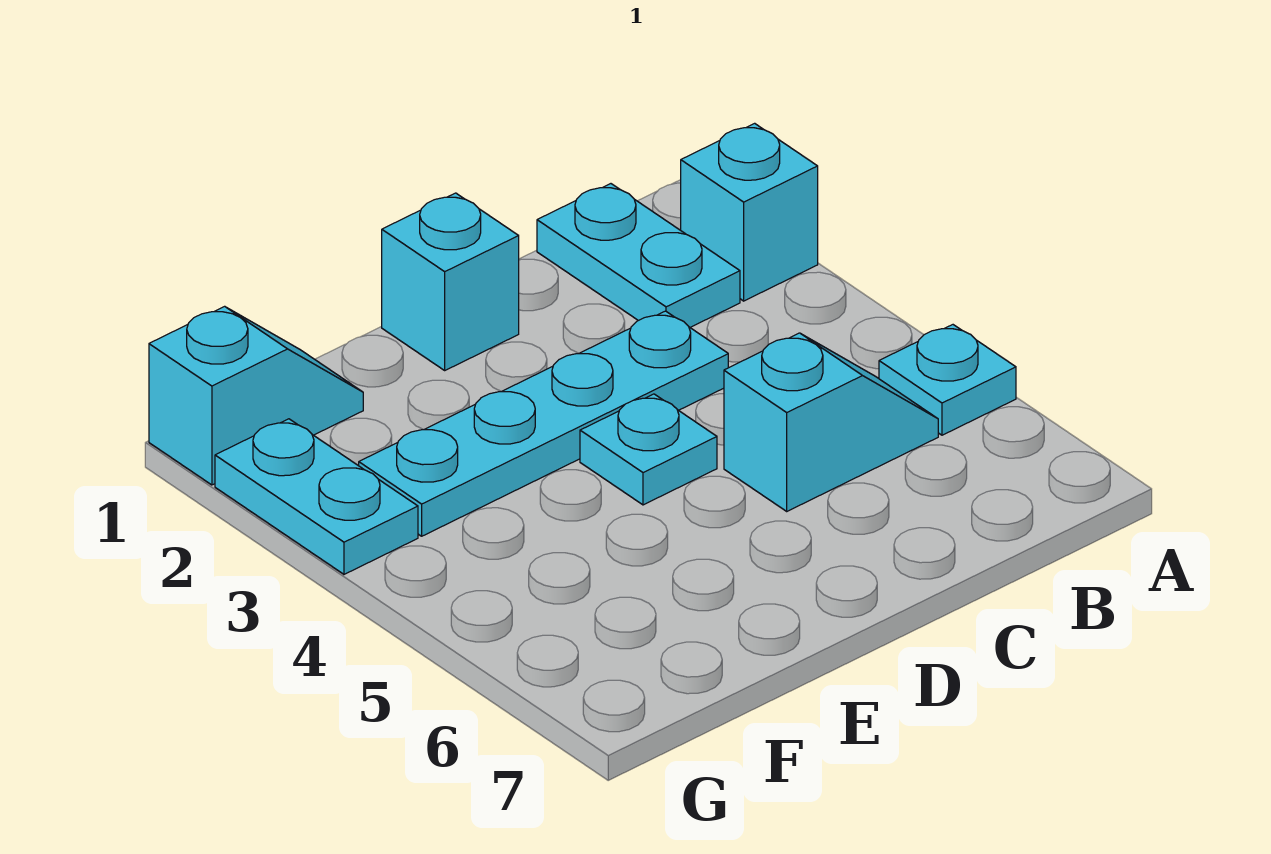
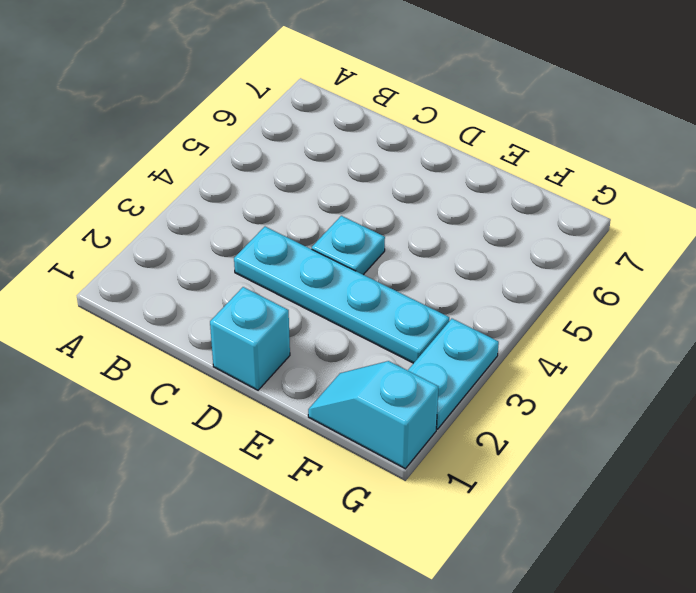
none -> cyan brick A2 level 1
none -> cyan plate A5 level 1

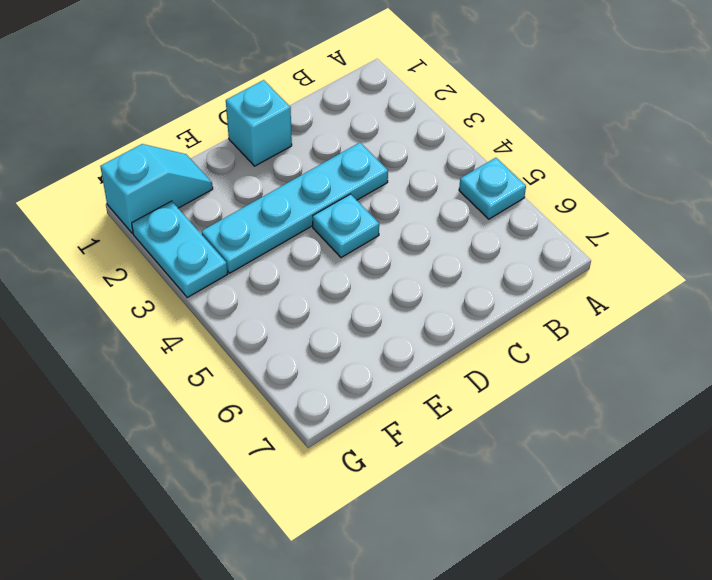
none -> cyan brick A2 level 1
none -> cyan plate B1:B2 level 1

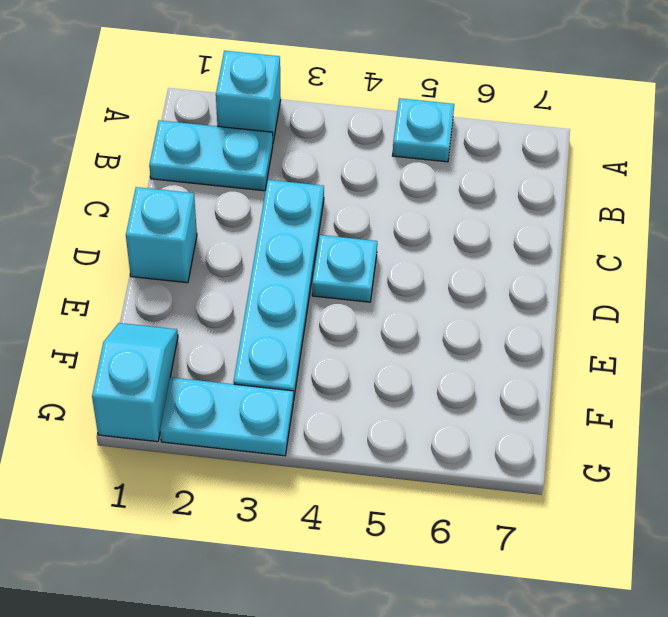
none -> cyan slope B5:C5 level 1 top C

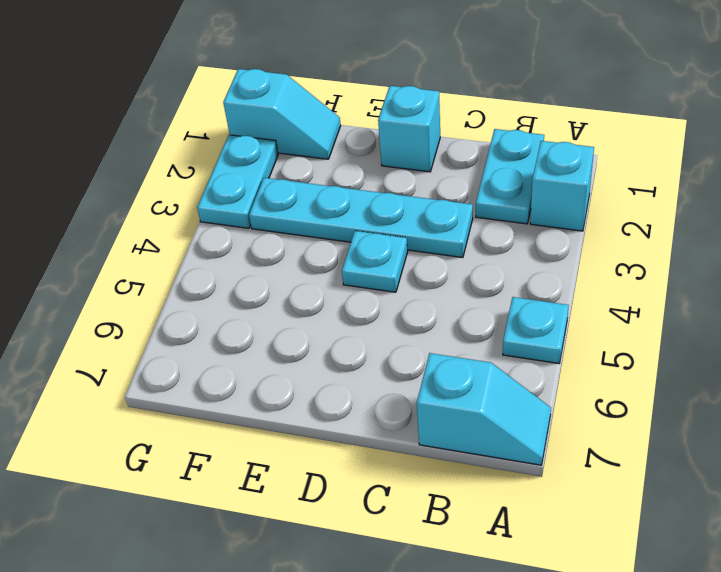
cyan slope A7:B7 level 1 top B -> cyan slope B5:C5 level 1 top C

